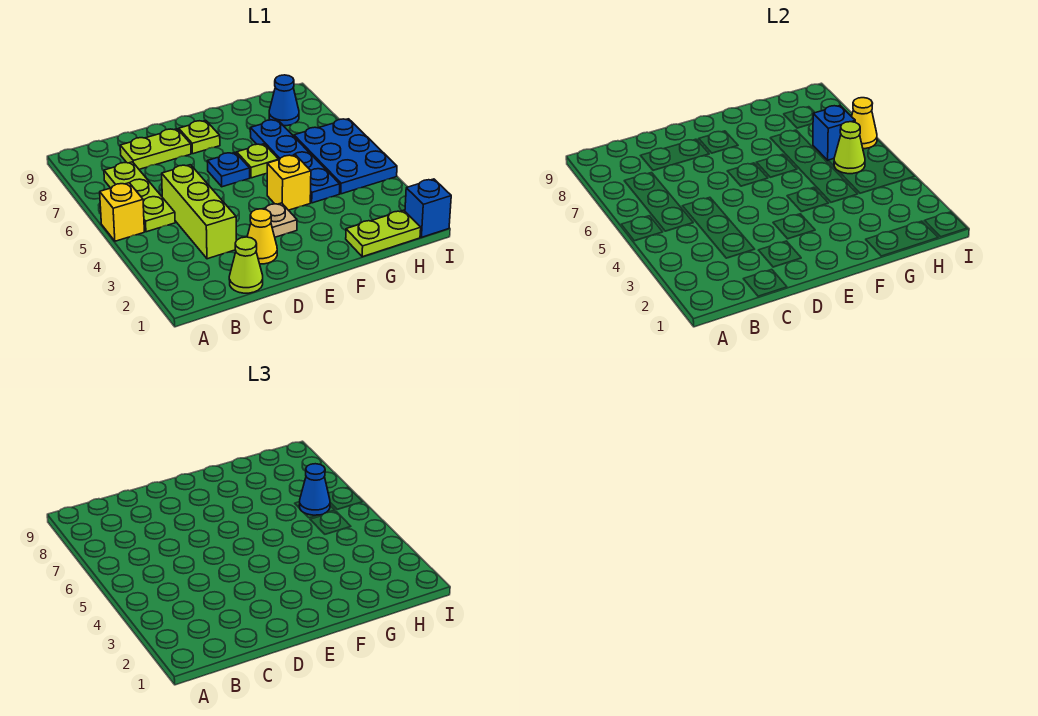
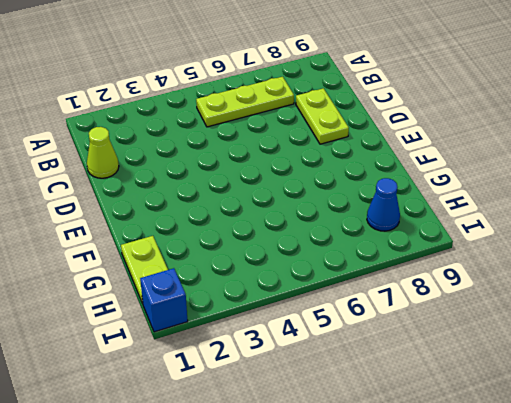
none -> yellow brick A5 level 1
none -> lime brick C3:C5 level 1
none -> yellow cone D2 level 1

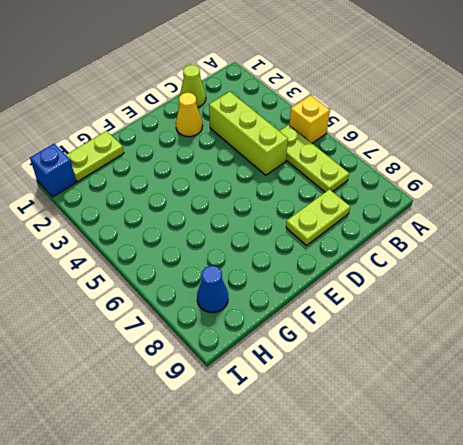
none -> tan plate E3 level 1
none -> blue plate E6 level 1
none -> lime plate E8 level 1

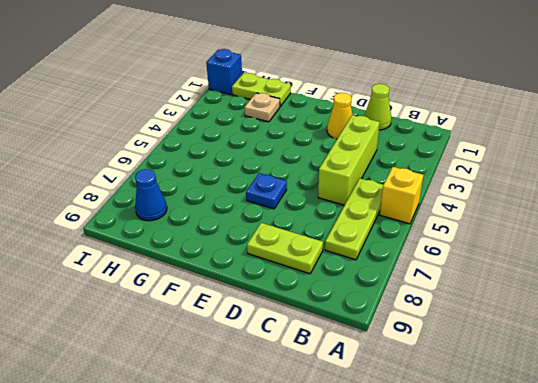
tan plate G2 level 1 -> tan plate E3 level 1
none -> lime plate E8 level 1
none -> yellow brick F4 level 1
none -> lime plate F6 level 1

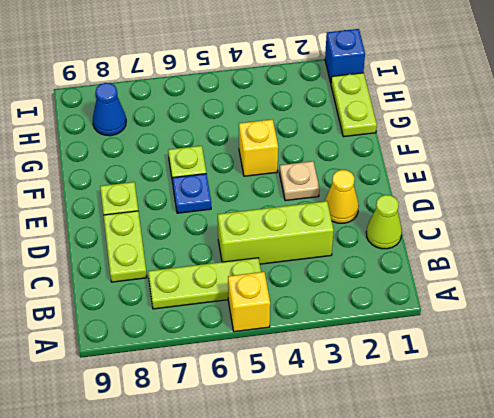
none -> blue plate G4:G7 level 1
none -> blue plate H4:I6 level 1
none -> lime cone H5 level 2

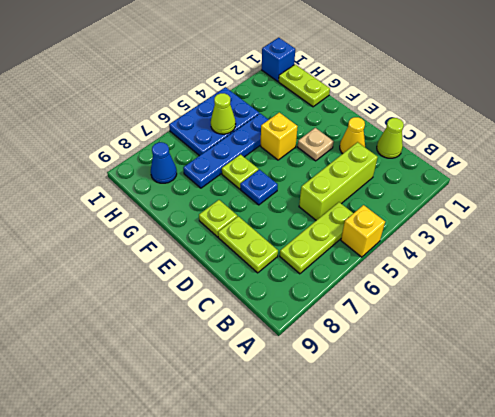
none -> blue brick H6 level 2
none -> yellow cone I6 level 2
none -> blue cone H6 level 3

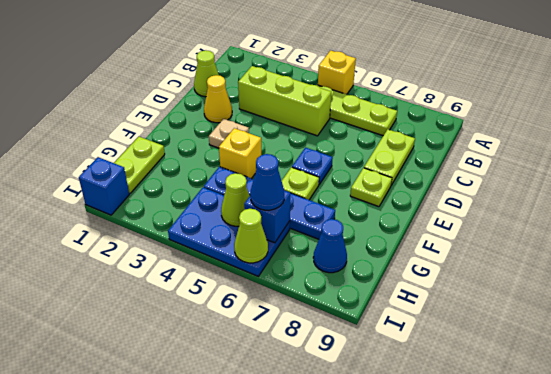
lime cone I6 level 2 -> yellow cone I6 level 2

